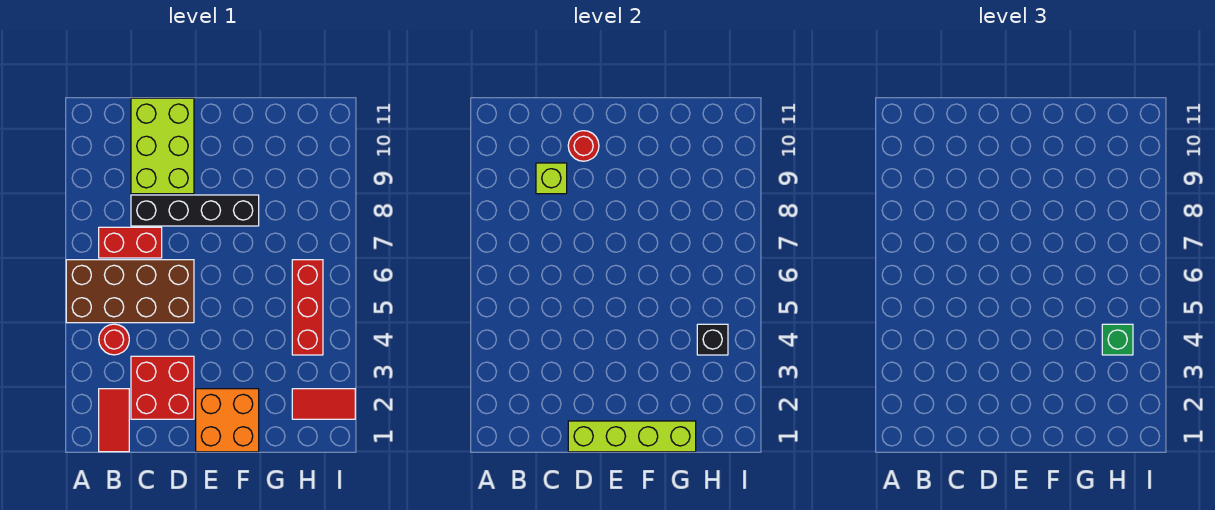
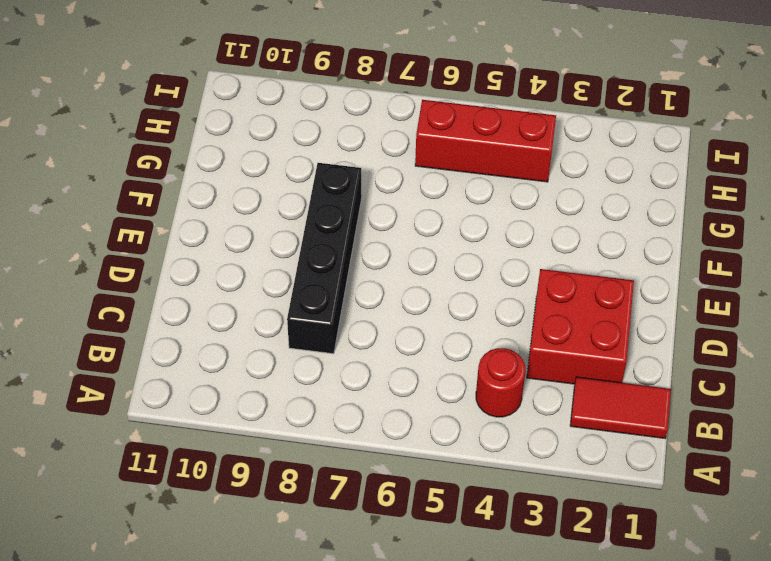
none -> brown brick A5:D6 level 1
none -> red brick B7:C7 level 1
none -> lime brick C9:D11 level 1

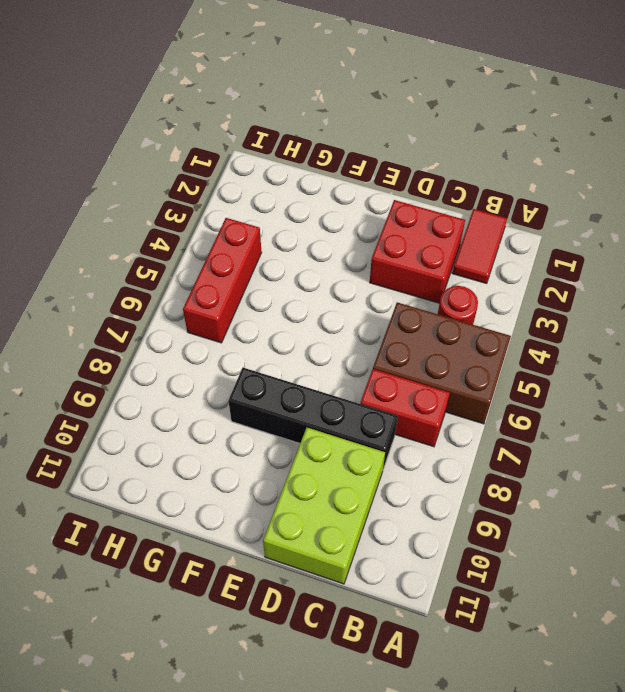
brown brick A5:C6 level 1 -> brown brick A5:D6 level 1
none -> orange brick E1:F2 level 1
none -> red tile H2:I2 level 1
none -> lime brick C9 level 2

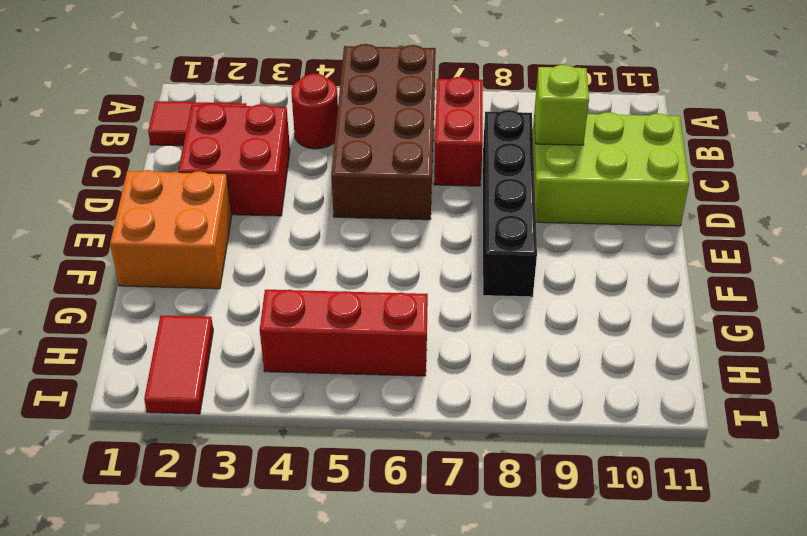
none -> lime brick D1:G1 level 2
none -> red round brick D10 level 2
none -> black brick H4 level 2

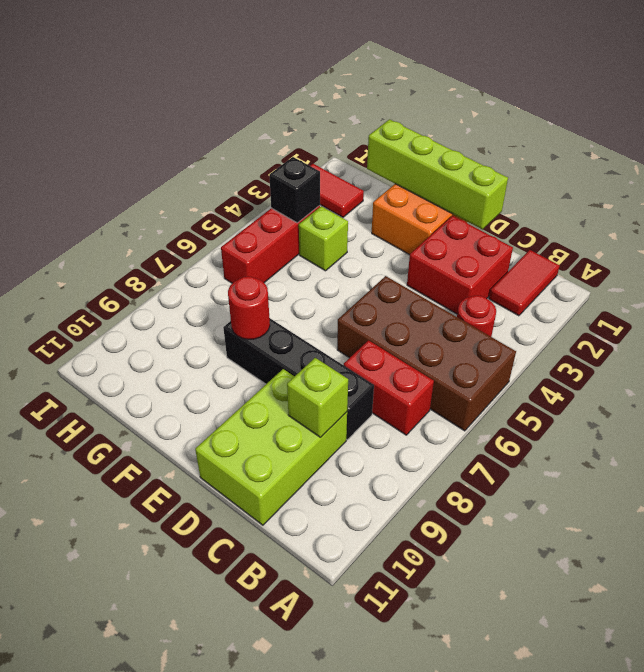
red round brick F8 level 2 -> red round brick D10 level 2
lime brick G4 level 1 -> none
none -> green brick H4 level 3

